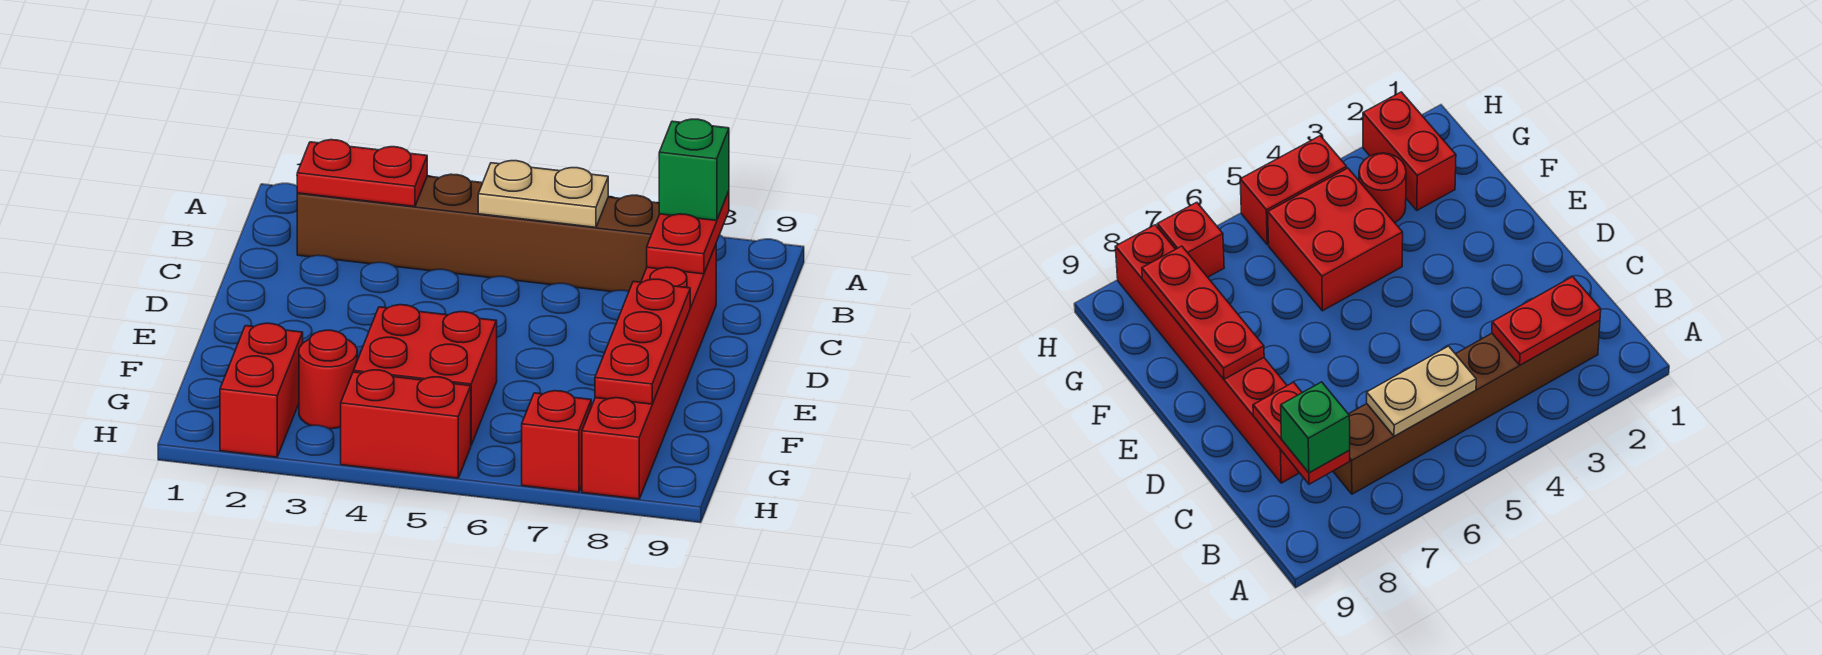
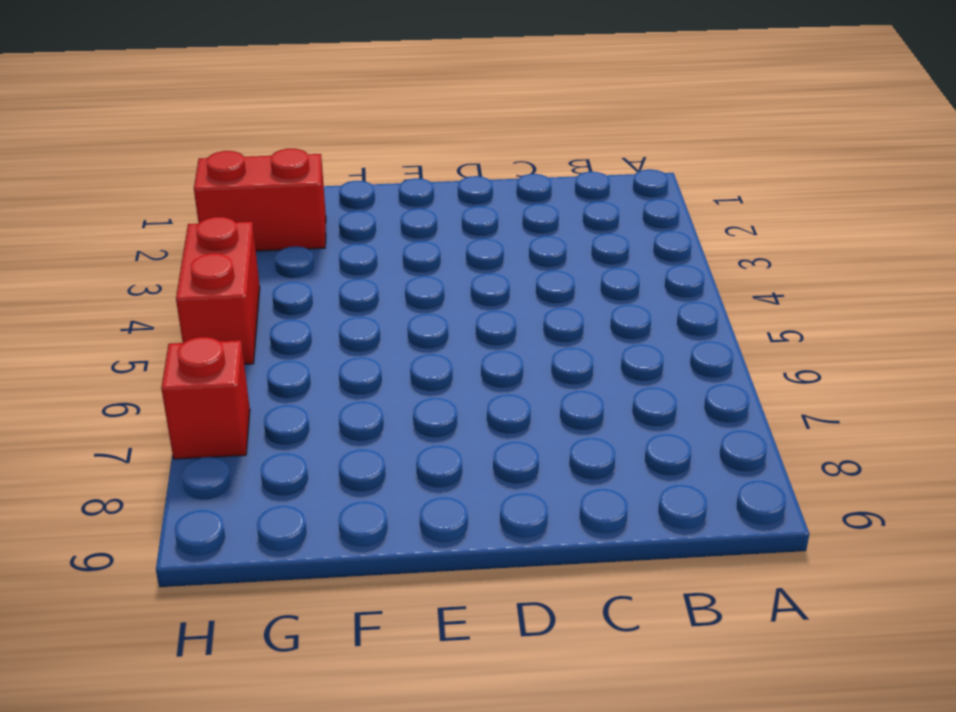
none -> brown brick B2:B7 level 1
none -> red brick C8:H8 level 1
none -> red brick F4:G5 level 1

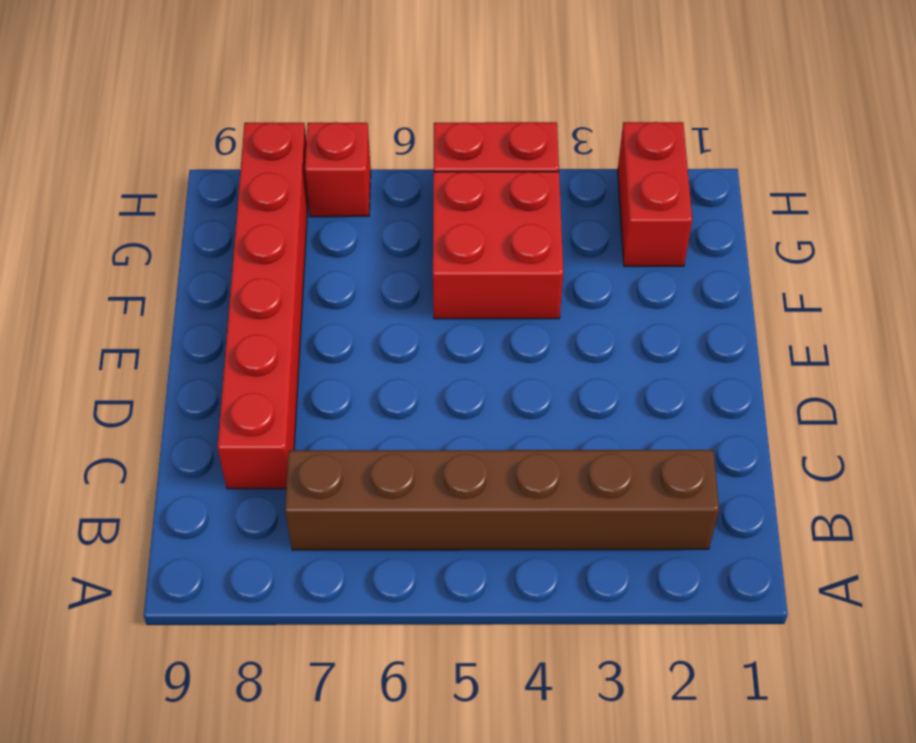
none -> red round brick G3 level 1
none -> red plate B2:B3 level 2
none -> tan plate B5:B6 level 2

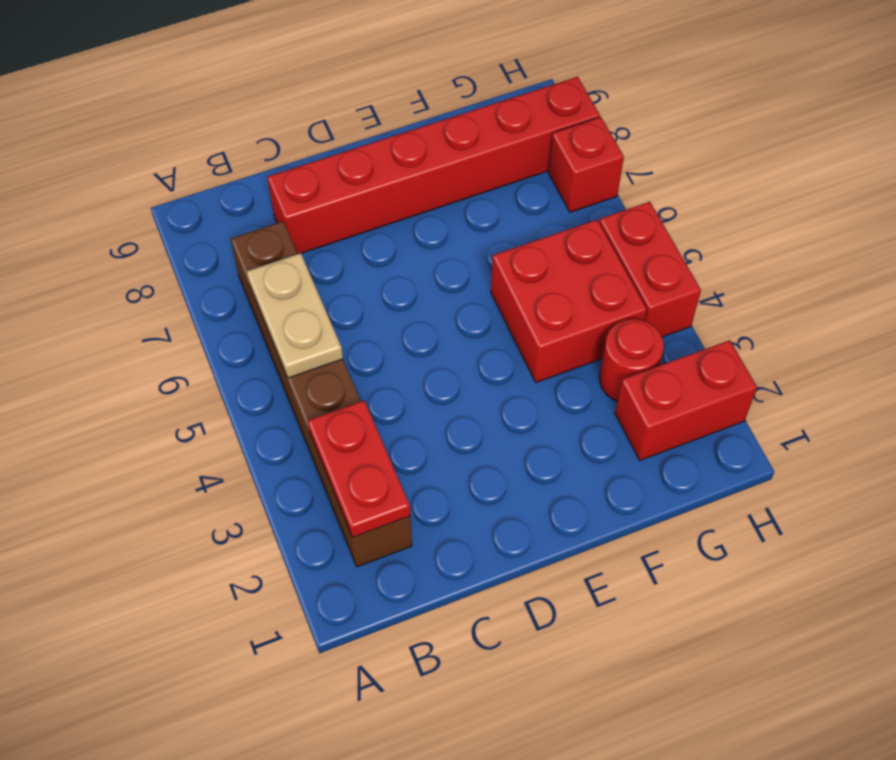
none -> red plate B8:C8 level 2
none -> red plate E8:G8 level 2
none -> green brick B8 level 3

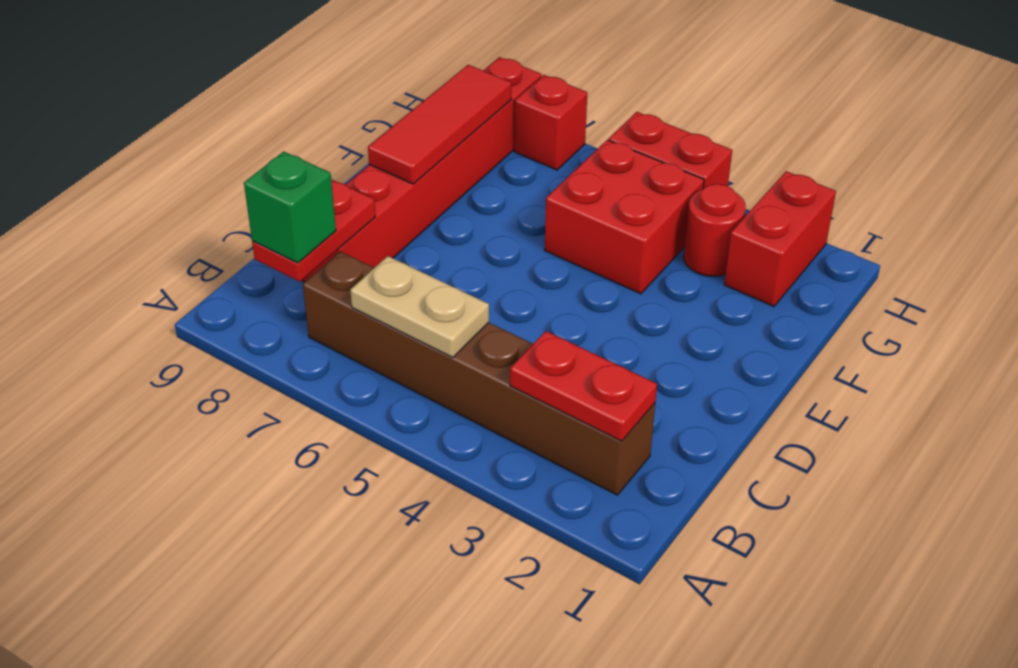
red tile E8:G8 level 2 -> red plate E8:G8 level 2

